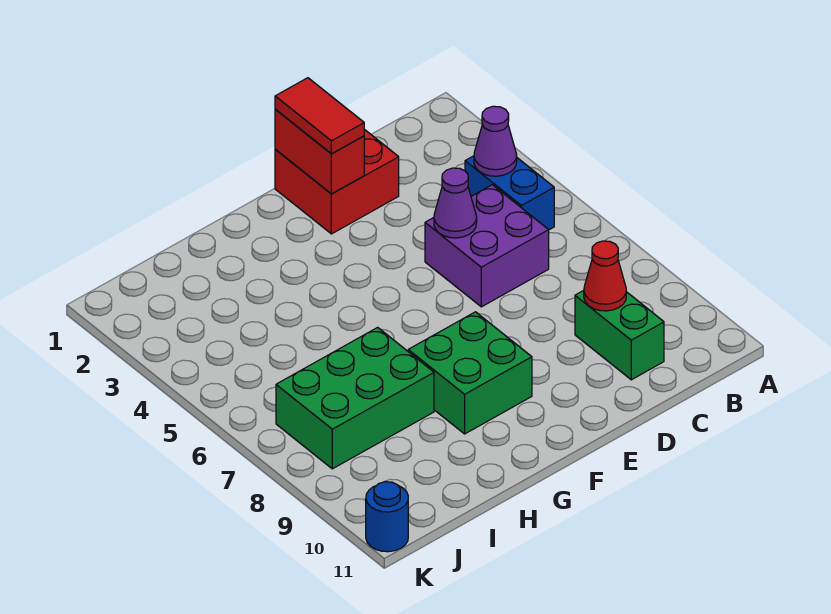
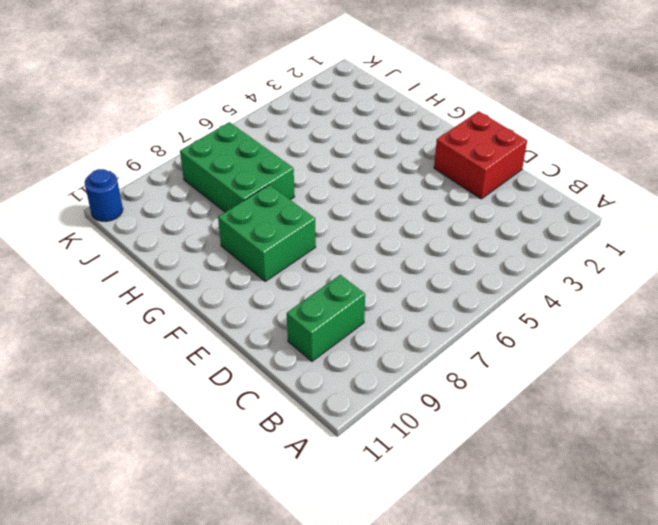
none -> blue brick B4:B5 level 1
none -> purple brick C5:D6 level 1
none -> purple cone B4 level 2

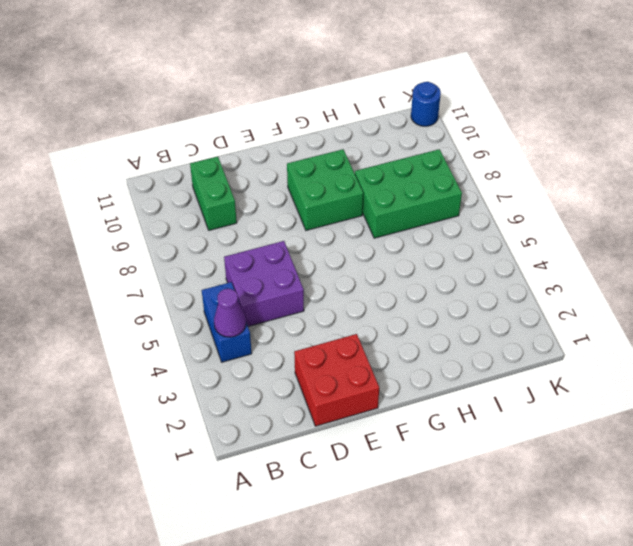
none -> red cone C9 level 2
none -> purple cone D5 level 2
none -> red brick E1:E2 level 2

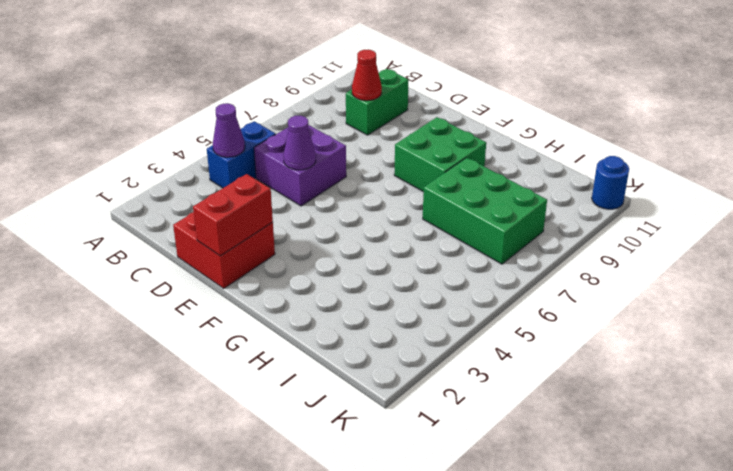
none -> red tile E1:E2 level 3

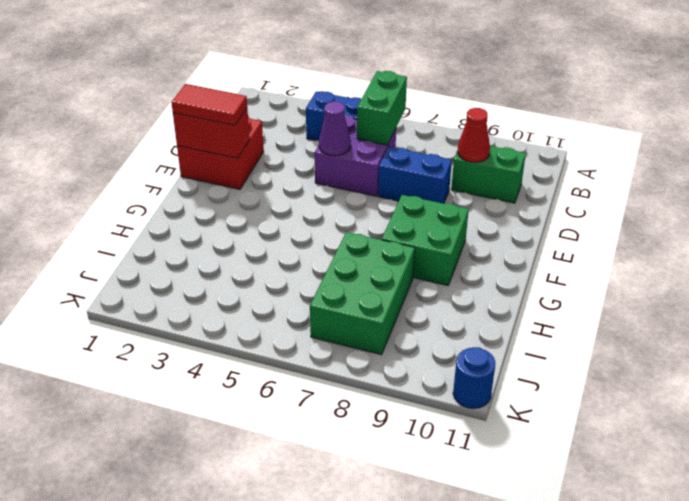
green brick B6:C6 level 2 -> none
blue brick D7:D8 level 1 -> none
none -> purple cone B4 level 2

